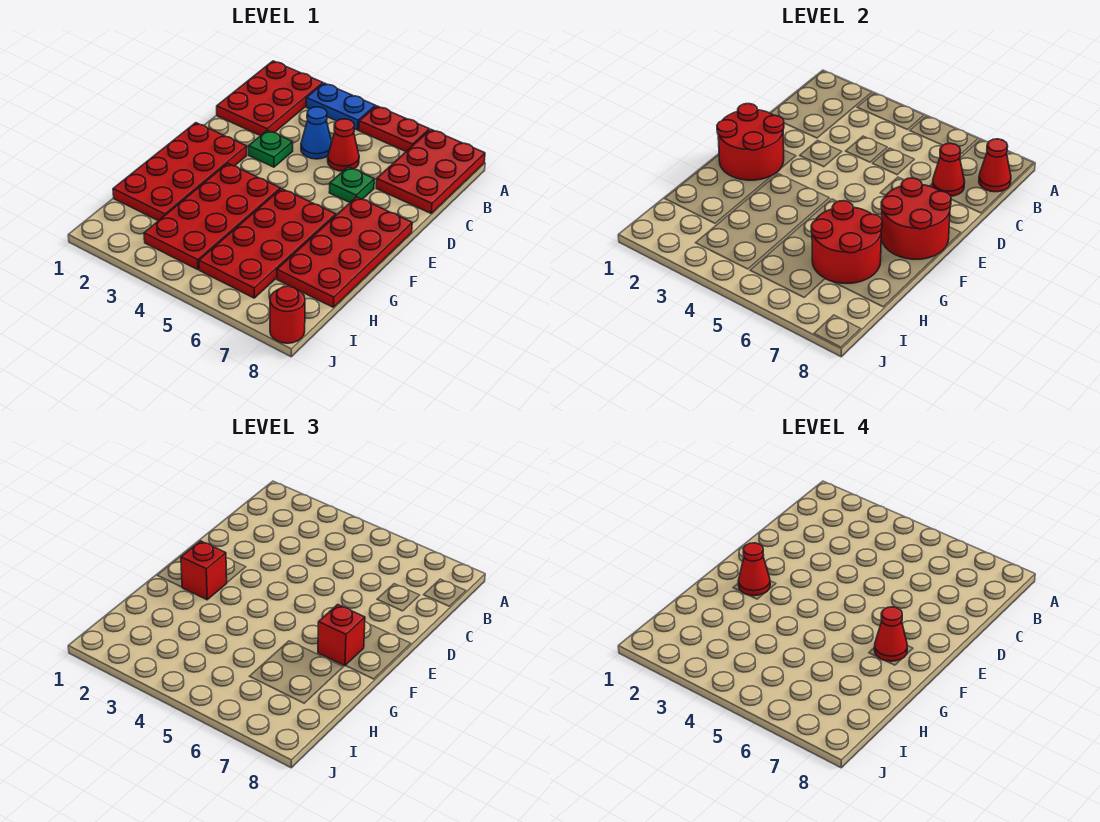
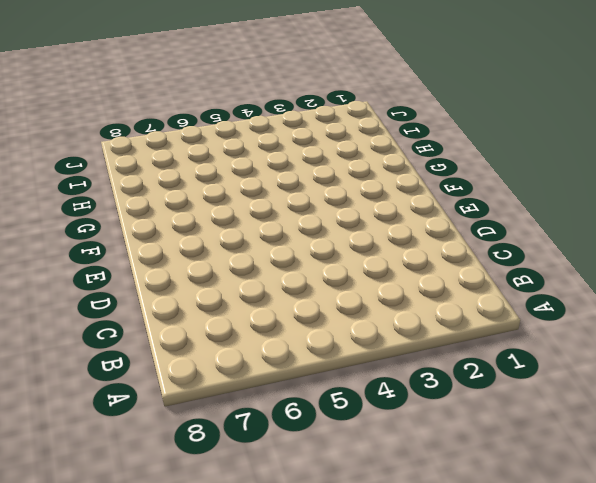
none -> red plate A1:C2 level 1
none -> blue plate A3:A4 level 1
none -> red plate A5:A6 level 1

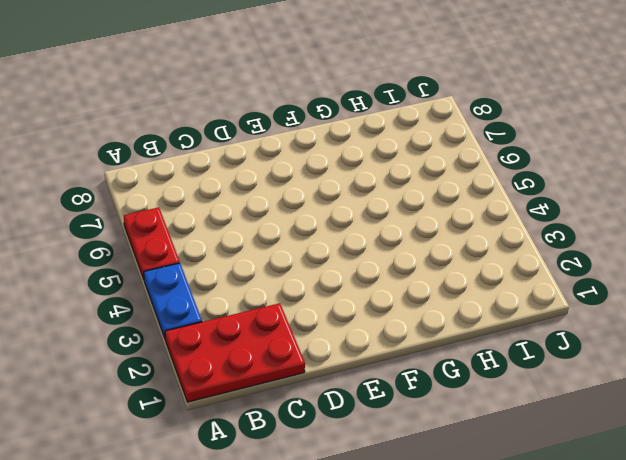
none -> red plate A7:C8 level 1
none -> blue cone C4 level 1
none -> red cone C5 level 1

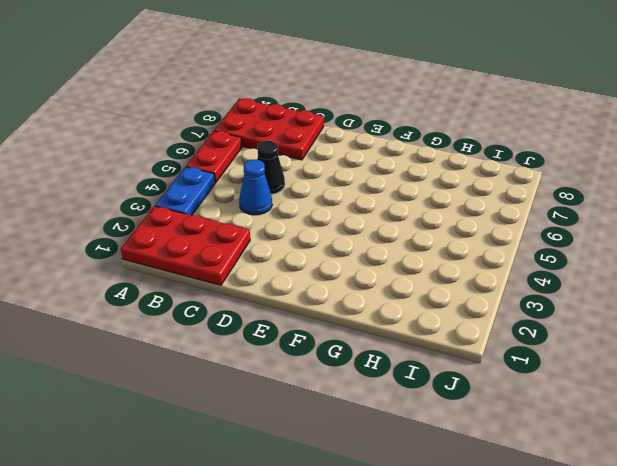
black cone C5 level 1 -> red cone C5 level 1
none -> green plate D3 level 1
none -> green plate D6 level 1
none -> red plate E1:H2 level 1

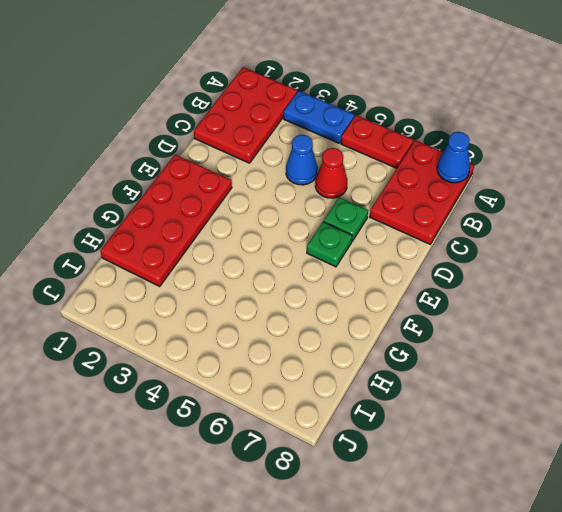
blue cone A8 level 2 -> none
green plate E6 level 1 -> green plate D3 level 1
none -> red plate E7:H8 level 1
none -> red plate F3:I4 level 1
none -> red plate F5:I6 level 1

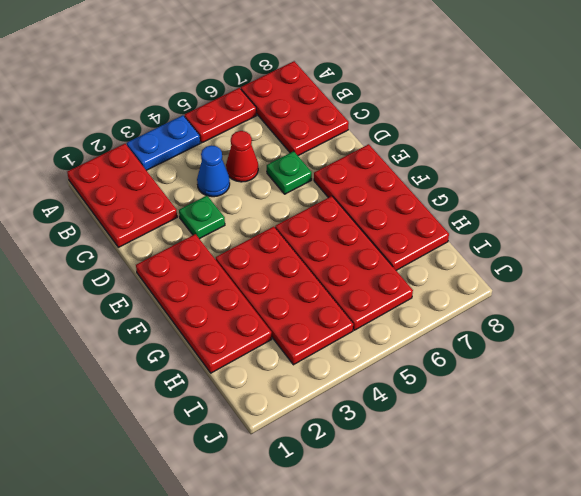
none -> red round brick J8 level 1
none -> red cone B8 level 2
none -> red cone C7 level 2

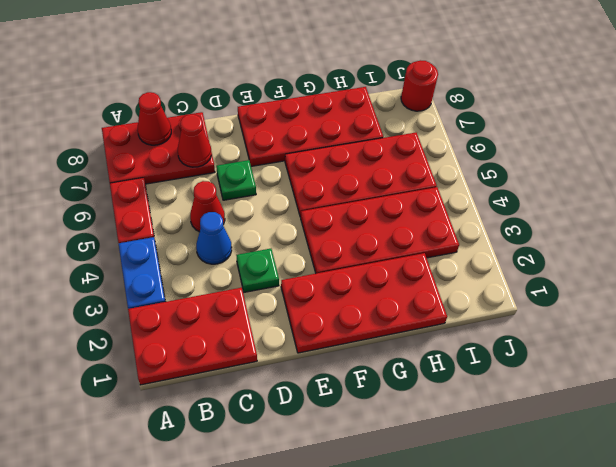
none -> red round brick E1:F2 level 2
none -> red round brick E7:F8 level 2
none -> red round brick G6:H7 level 2

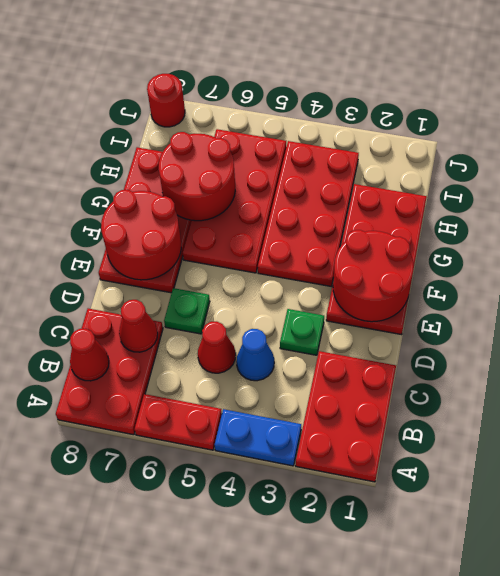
none -> red brick F2 level 3
none -> red brick F7 level 3
none -> red cone F2 level 4

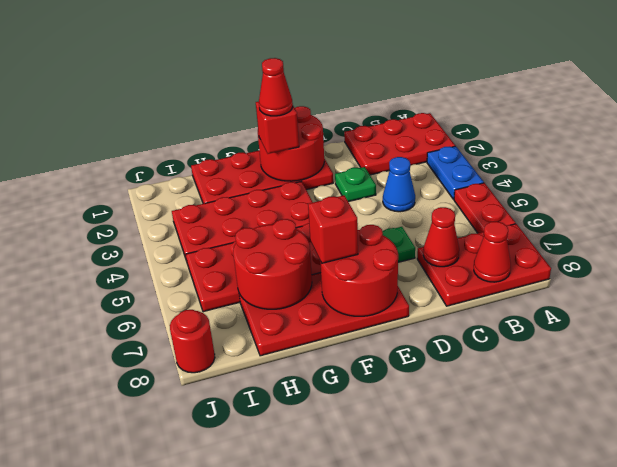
none -> red cone C5 level 1
none -> red cone F7 level 4

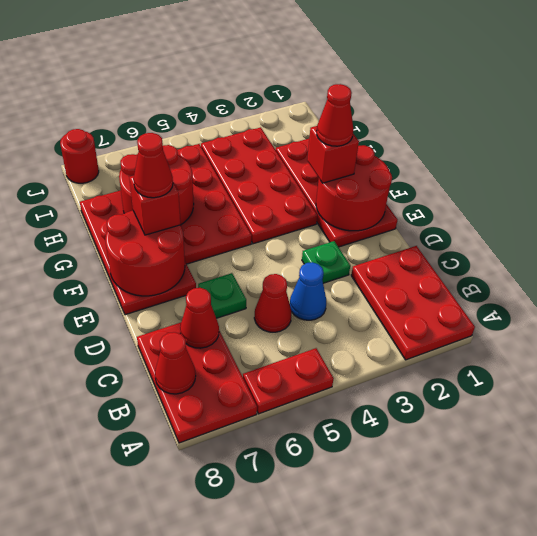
none -> blue plate A3:A4 level 1

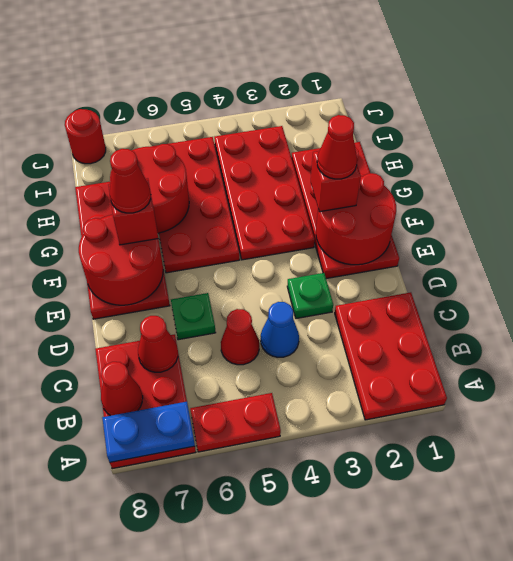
blue plate A7:A8 level 2 -> blue plate A3:A4 level 1

